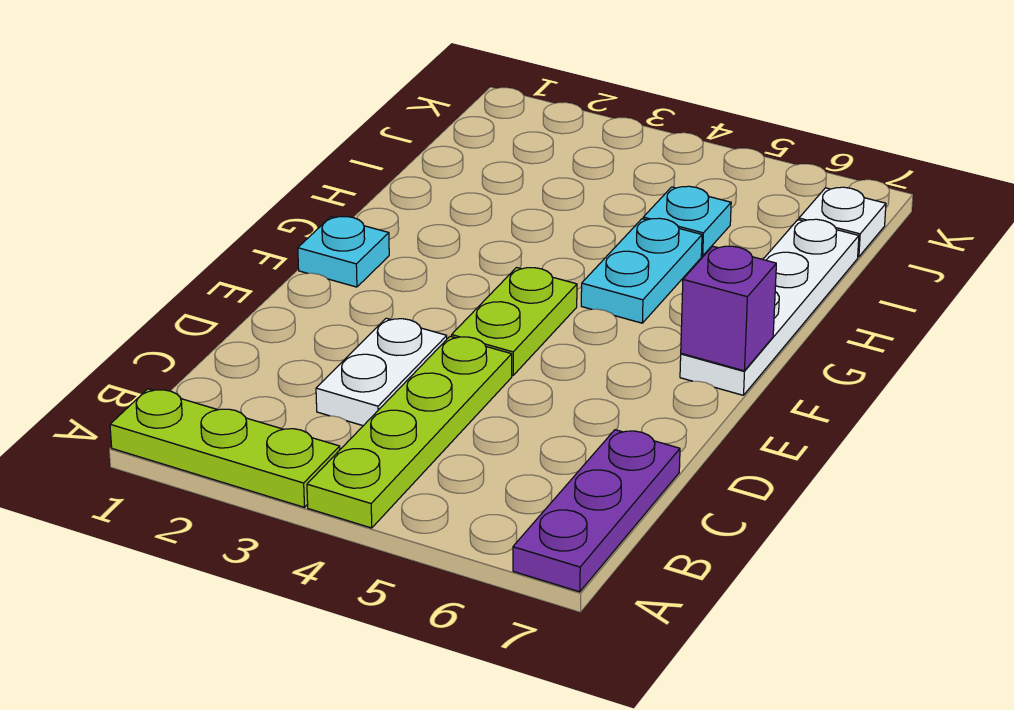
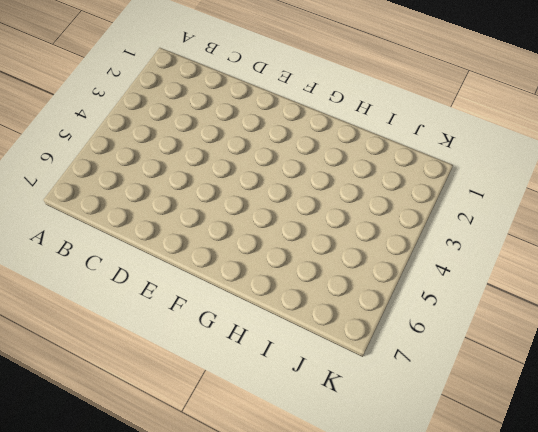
none -> lime plate A1:A3 level 1
none -> lime plate A4:D4 level 1

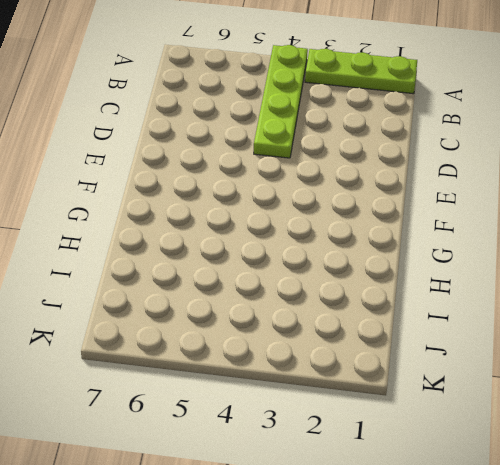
none -> purple plate A7:C7 level 1
none -> white plate C3:D3 level 1

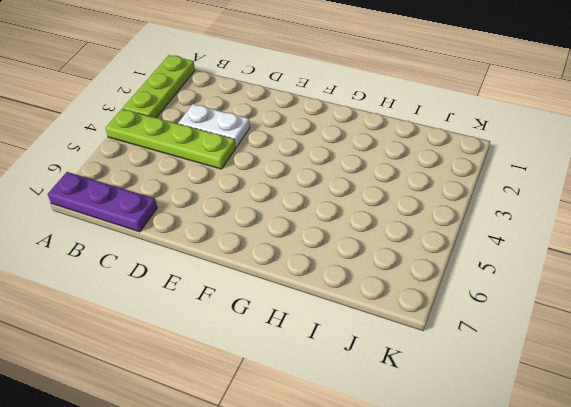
none -> lime plate E4:F4 level 1
none -> cyan plate F1 level 1

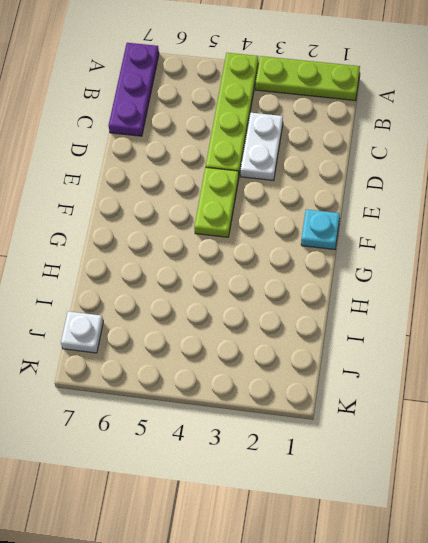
none -> white plate F7:I7 level 1
none -> cyan plate G5:H5 level 1

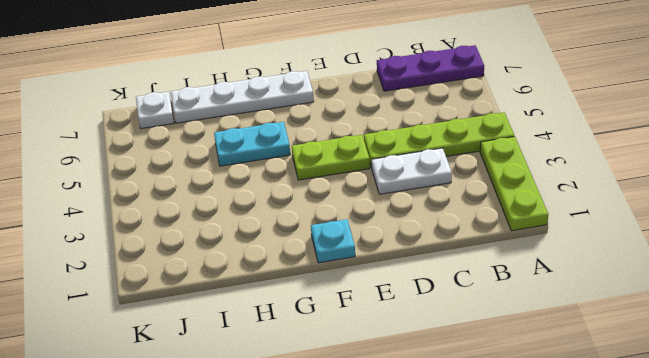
none -> cyan plate I5 level 1
none -> purple brick F7 level 2

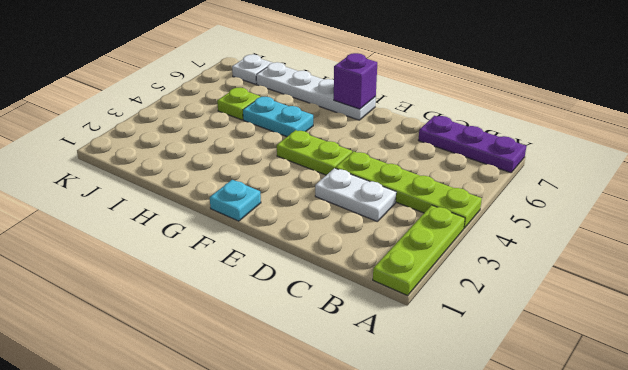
lime plate I5 level 1 -> cyan plate I5 level 1

